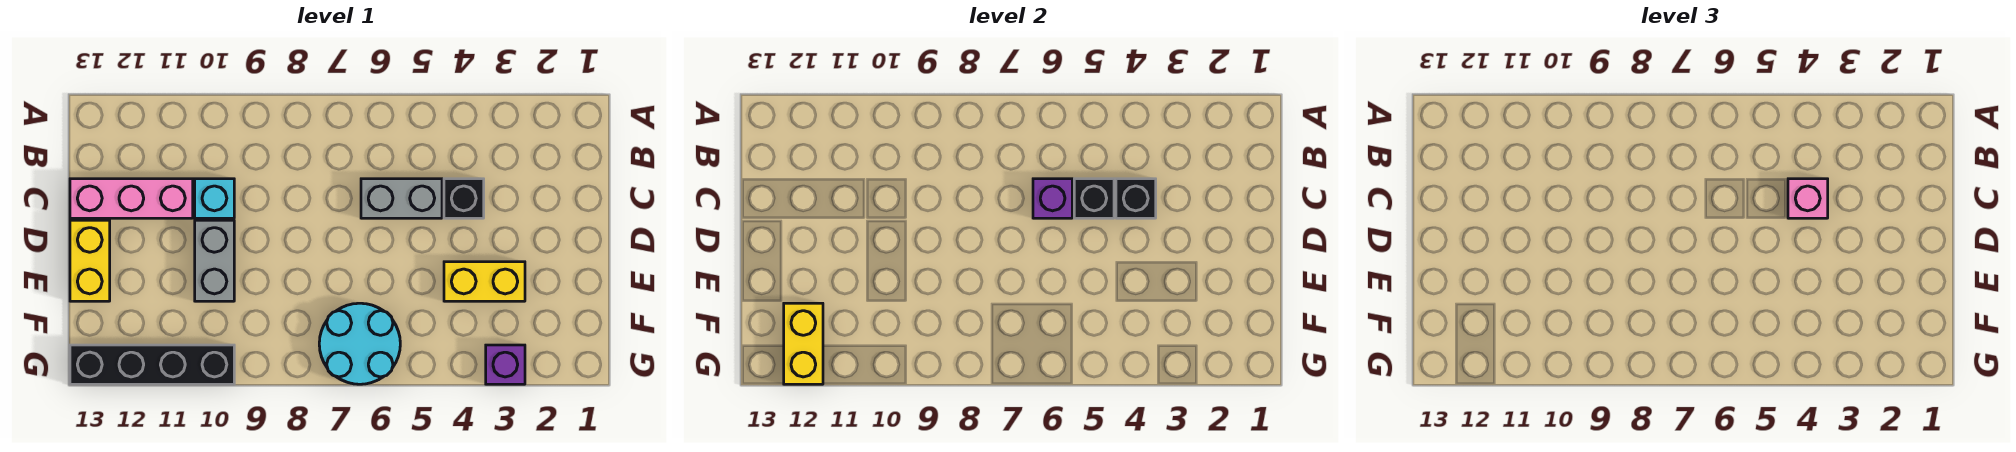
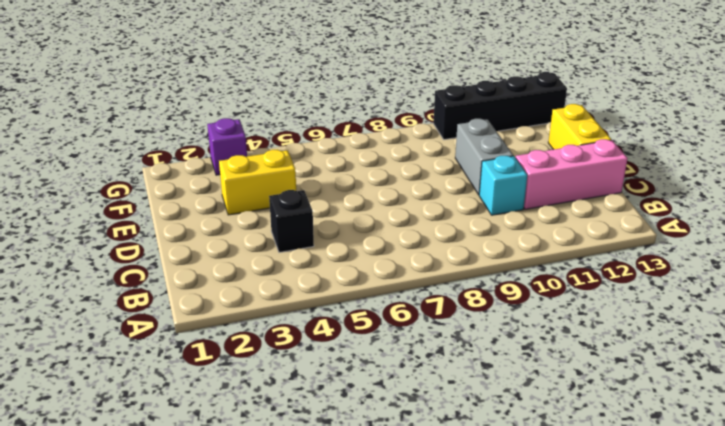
none -> grey brick C5:C6 level 1
none -> cyan round brick F6:G7 level 1
none -> black brick C4 level 2

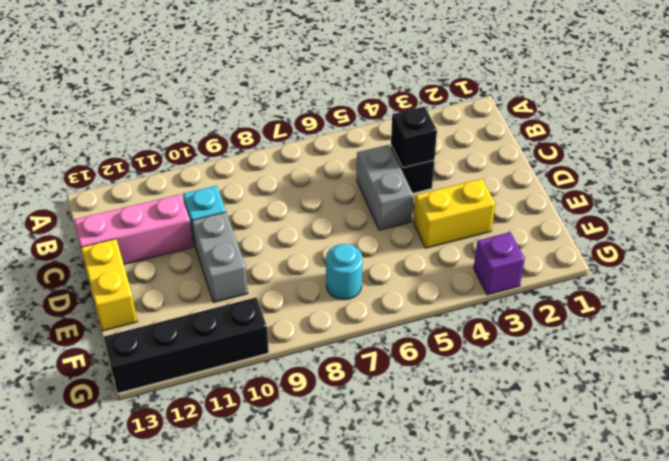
grey brick C5:D5 level 1 -> grey brick C5:C6 level 1
cyan round brick F7 level 1 -> cyan round brick F6:G7 level 1
none -> black brick C5 level 2
none -> purple brick C6 level 2
none -> yellow brick F12:G12 level 2

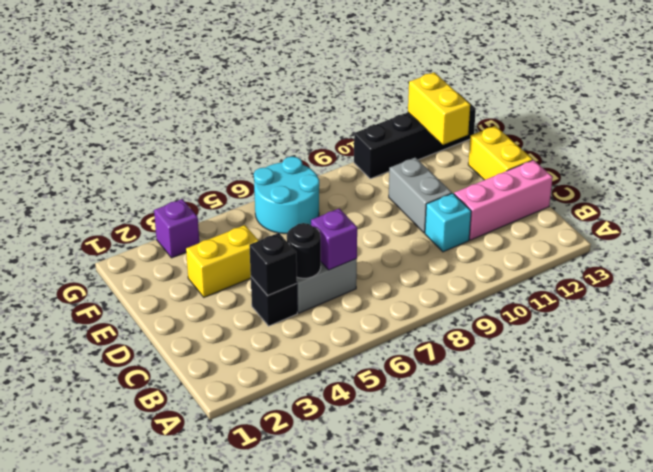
black round brick C5 level 2 -> black brick C5 level 2
none -> pink brick C4 level 3

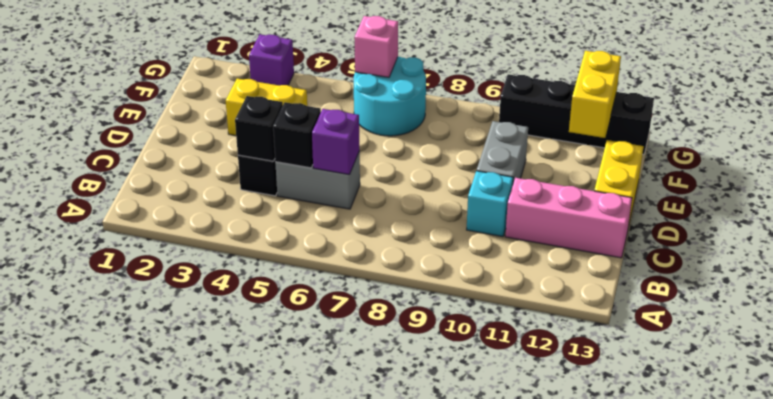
pink brick G6 level 2 -> pink brick C4 level 3

